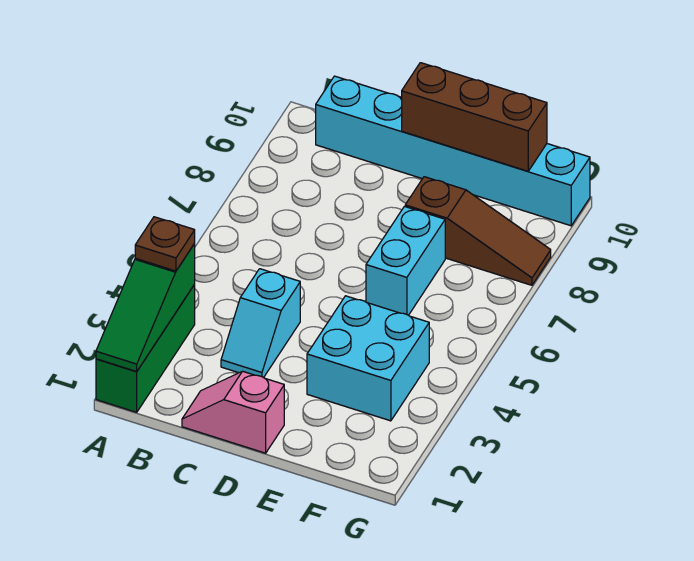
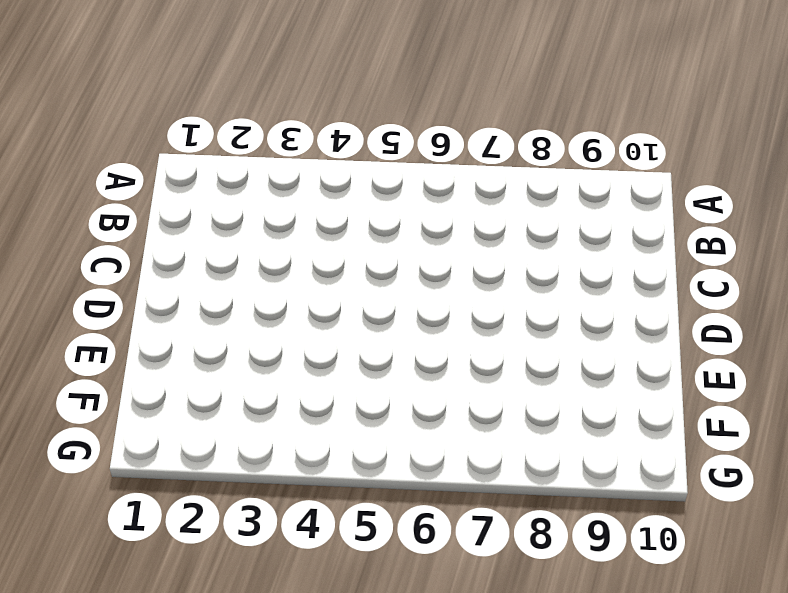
none -> green brick A1:A3 level 1
none -> cyan brick B10:G10 level 1

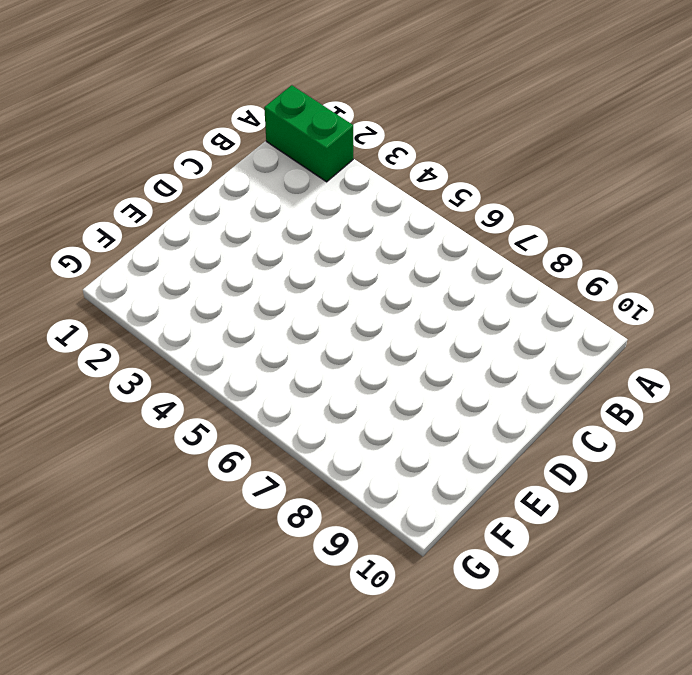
green brick A1:A2 level 1 -> green brick A1:A3 level 1
none -> cyan brick B10:G10 level 1
none -> pink slope C1:D1 level 1 top D

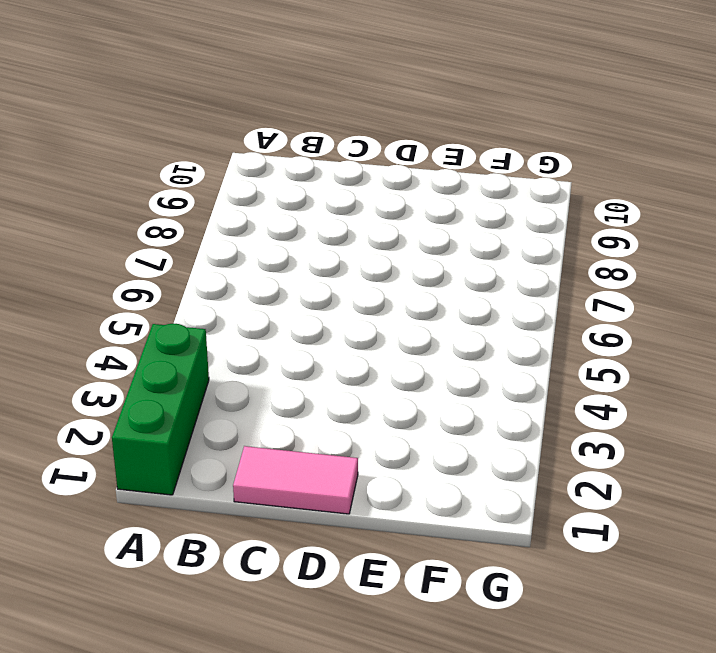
pink tile C1:D1 level 1 -> pink slope C1:D1 level 1 top D
none -> cyan brick B10:G10 level 1
none -> cyan slope C3:C4 level 1 top 4

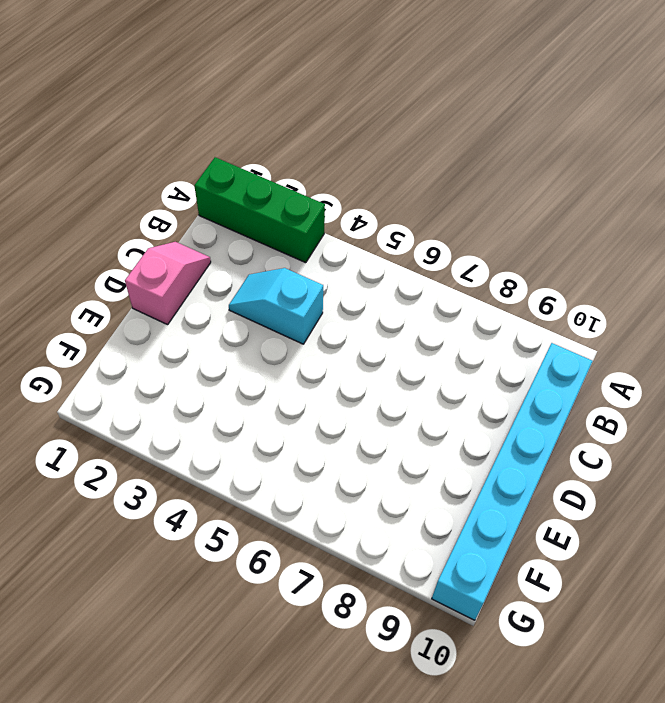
none -> cyan brick E3:F4 level 1
none -> cyan brick E6:E7 level 1

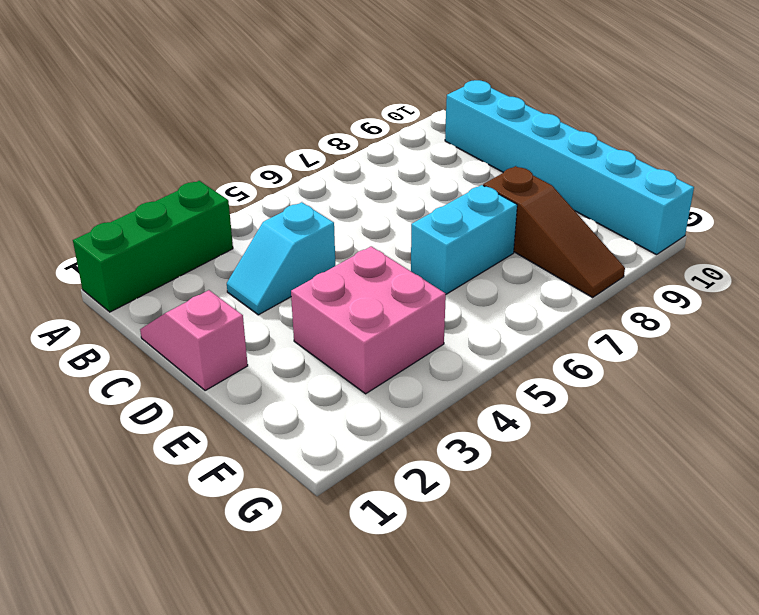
pink brick E3:F4 level 1 -> cyan brick E3:F4 level 1
none -> green slope A1:A3 level 2 top 3
none -> brown brick D10:F10 level 2

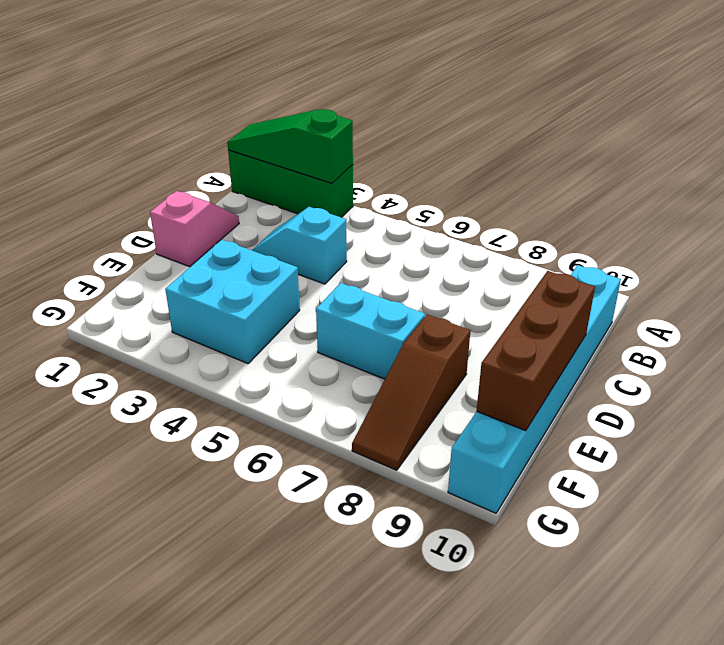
none -> brown plate A3 level 3

